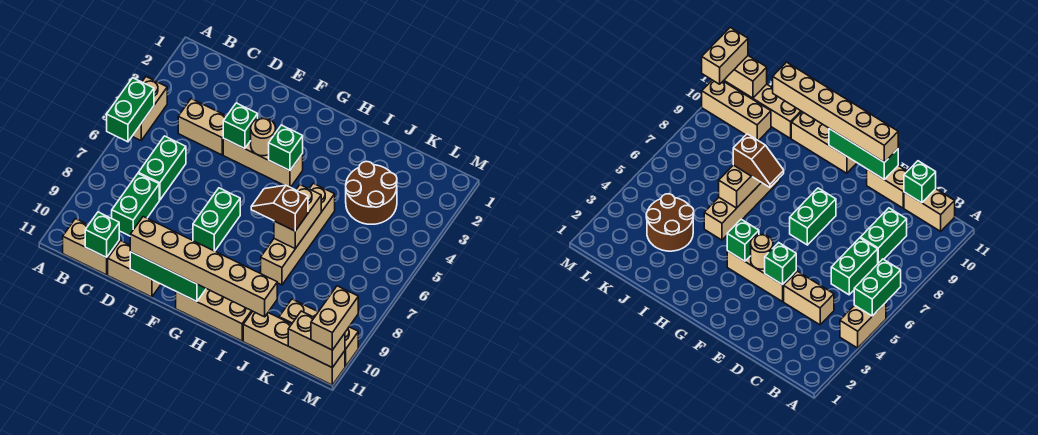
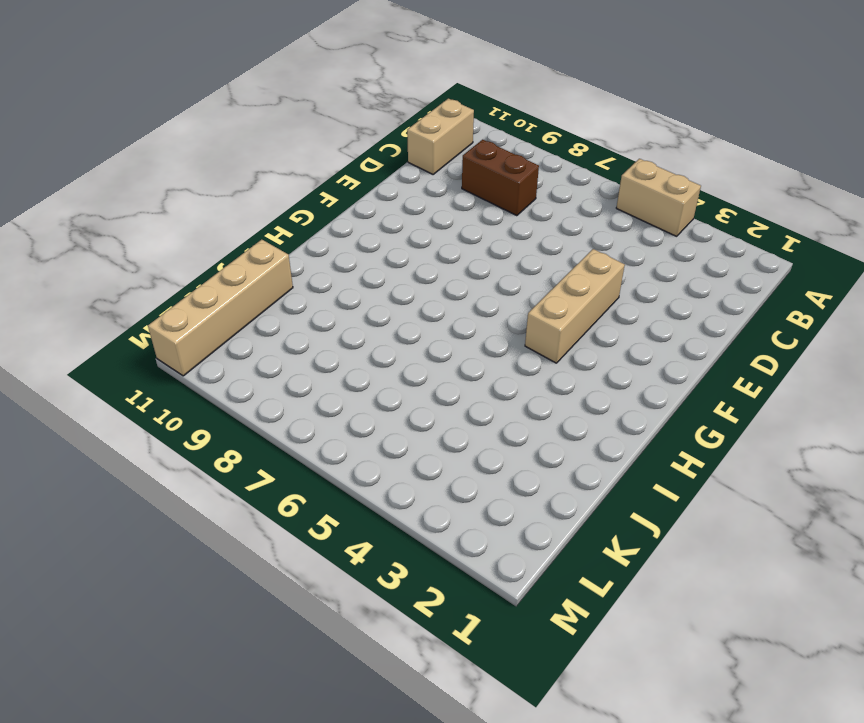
brown brick C8:C9 level 1 -> green brick C8:C9 level 1
none -> tan brick C4:D4 level 1
none -> green brick C6:C7 level 1
none -> tan brick D11:E11 level 1

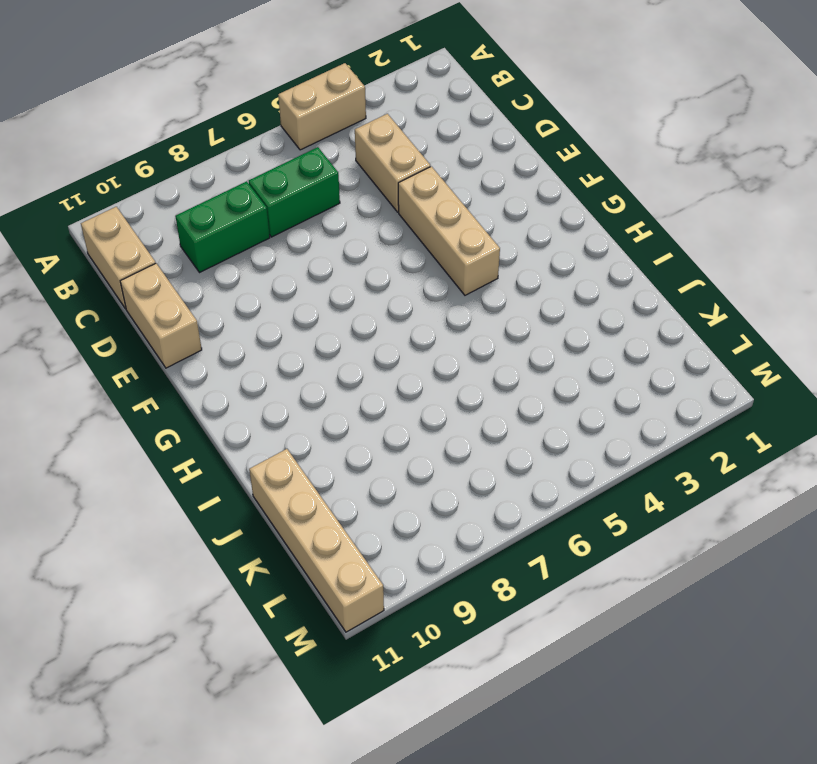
none -> green brick F7:F8 level 1
none -> tan brick G11:I11 level 1
none -> tan brick I5:I8 level 1

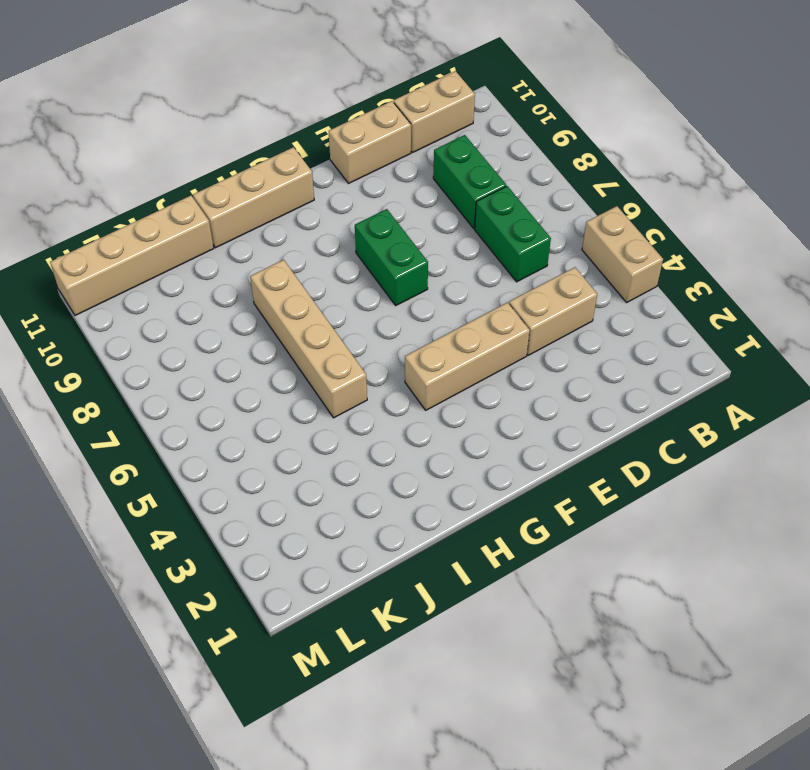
none -> brown round brick J3:K4 level 1
none -> tan brick K10:M10 level 1
none -> green brick A5:A6 level 2

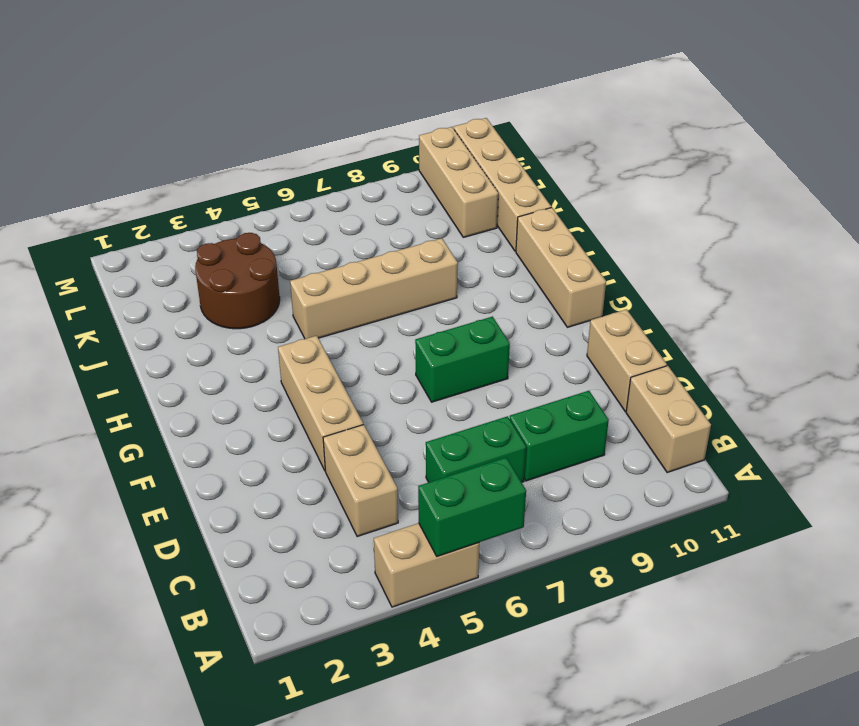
none -> green brick C11 level 2
none -> green brick E4 level 2
none -> green brick E11:G11 level 2

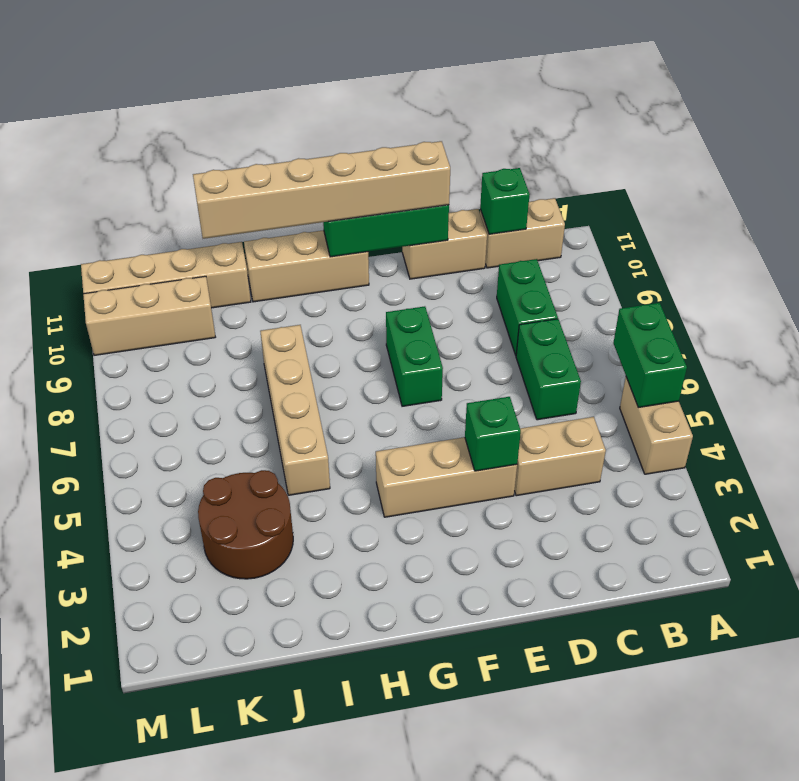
none -> tan round brick F4 level 2
none -> green brick G4 level 2
none -> tan brick I6:I7 level 2

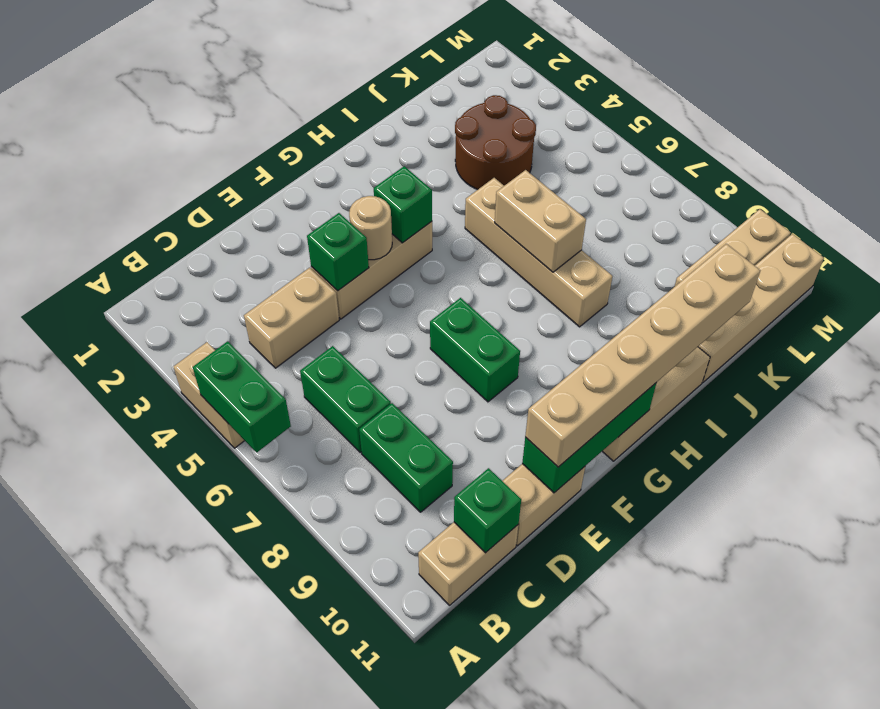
none -> tan brick L11:M11 level 2
none -> brown slope H7:I7 level 3 top I
none -> tan brick M10:M11 level 3

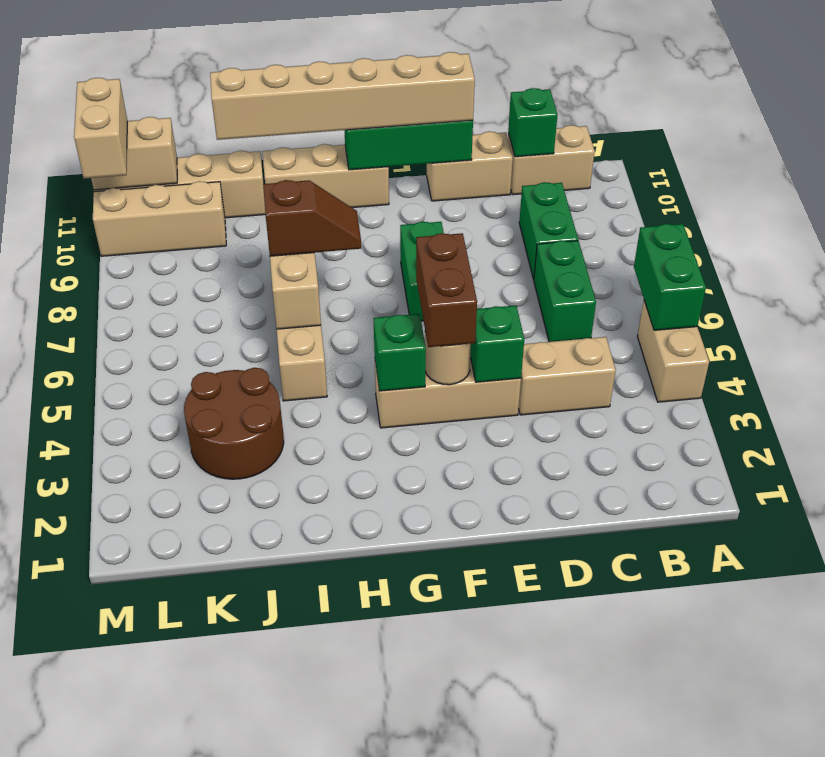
brown brick F4:F5 level 3 -> none

